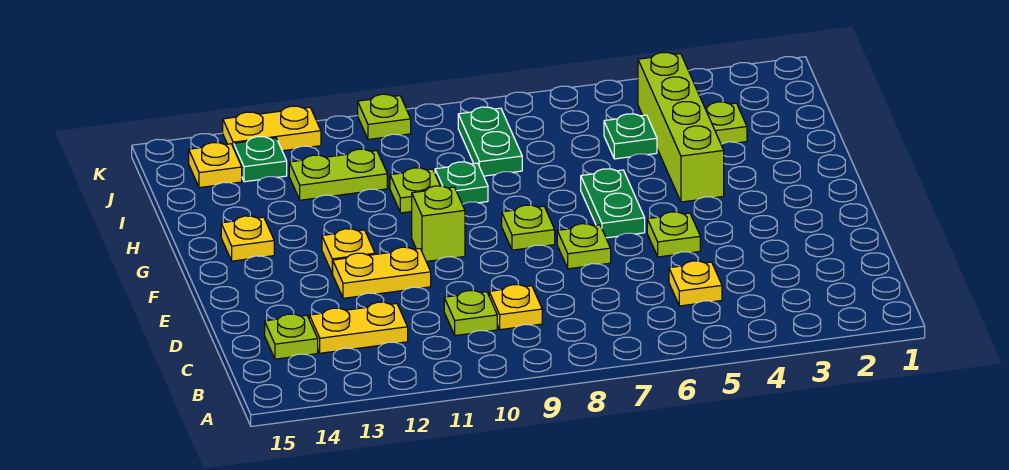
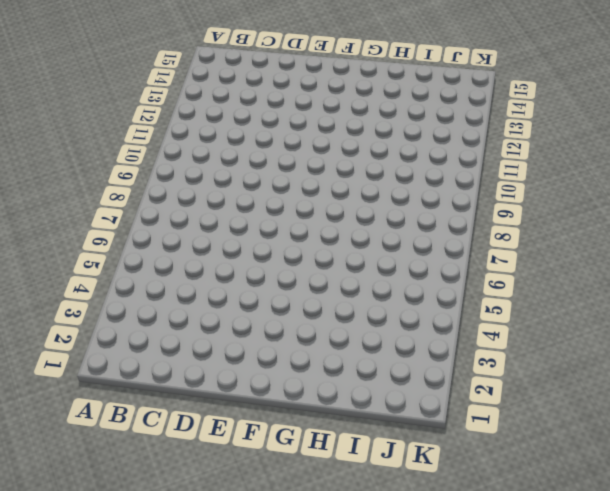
none -> yellow plate C5 level 1
none -> yellow plate C9 level 1
none -> lime plate C10 level 1

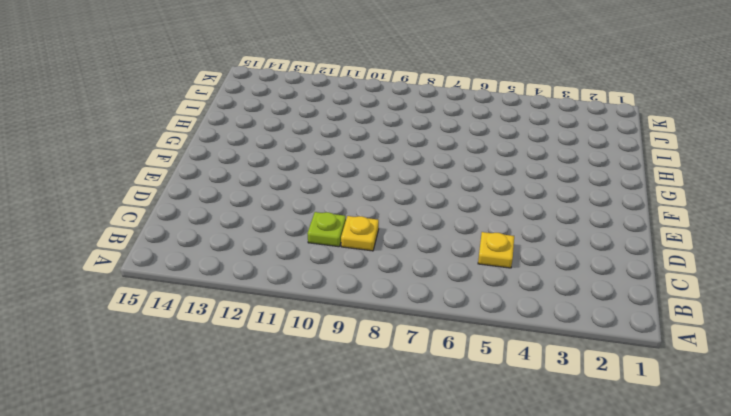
none -> yellow plate C12:C13 level 1
none -> lime plate C14 level 1
none -> lime plate E5 level 1

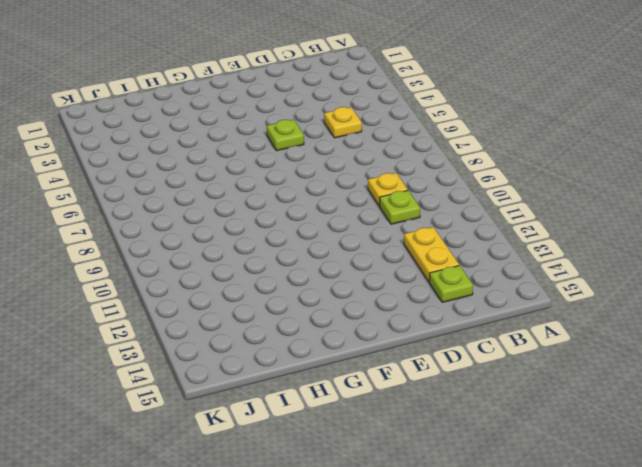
none -> lime plate E7 level 1
none -> yellow plate E11:E12 level 1
none -> green plate F6:G6 level 1

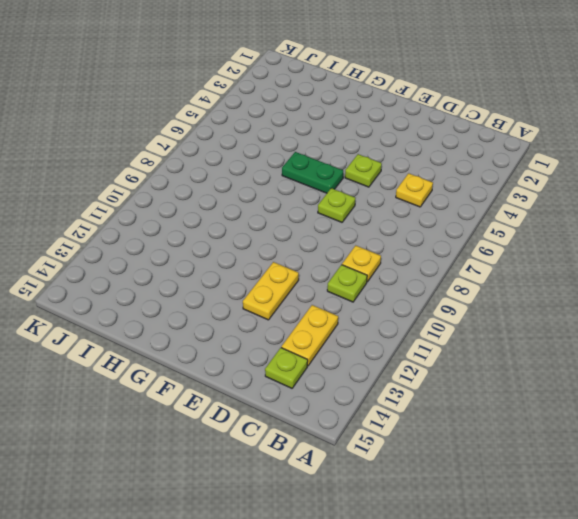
none -> lime plate F8 level 1
none -> lime brick F10 level 1
none -> yellow plate F12 level 1

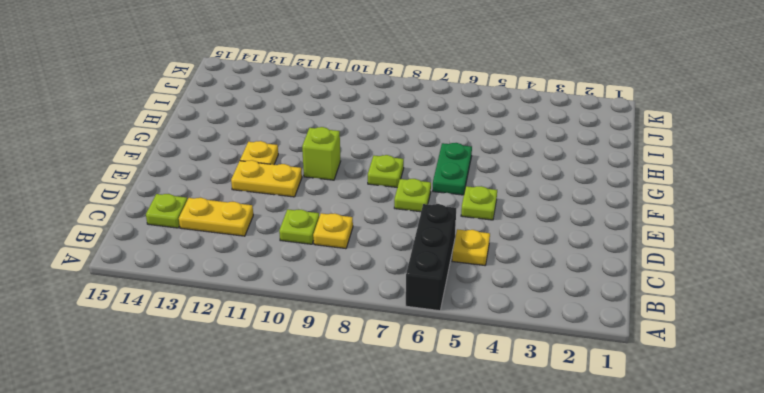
black brick A6:C6 level 1 -> none
none -> lime brick G4:J4 level 1
none -> yellow plate G14 level 1
none -> green plate H9 level 1

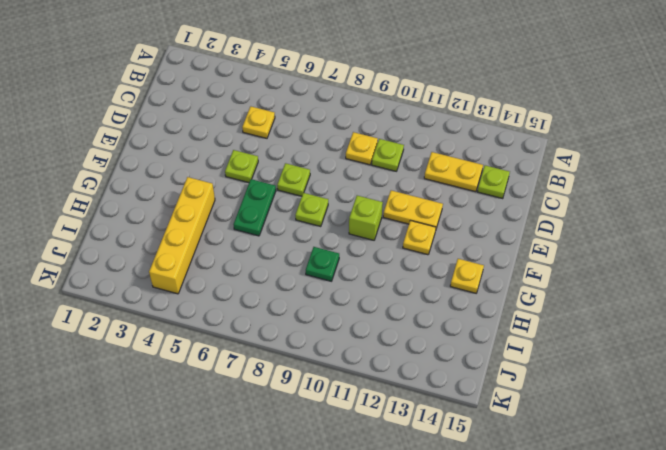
yellow brick G4:J4 level 1 -> lime brick G4:J4 level 1
none -> lime plate H10 level 1
none -> lime plate I3 level 1
none -> green plate I5 level 1

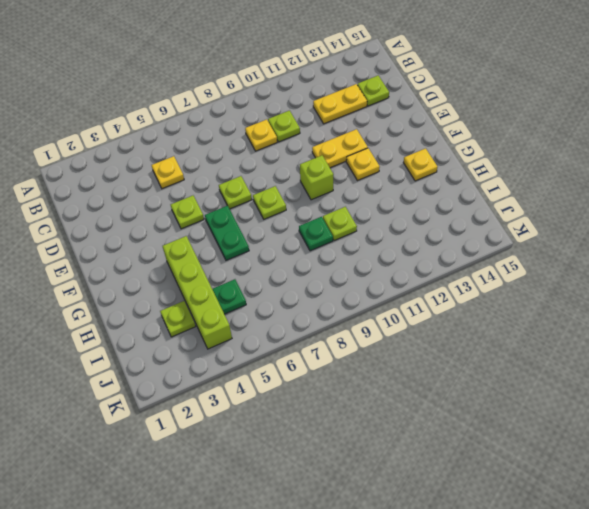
none -> green plate I8:J8 level 1
none -> lime plate I11:I12 level 1
none -> green plate J13 level 1

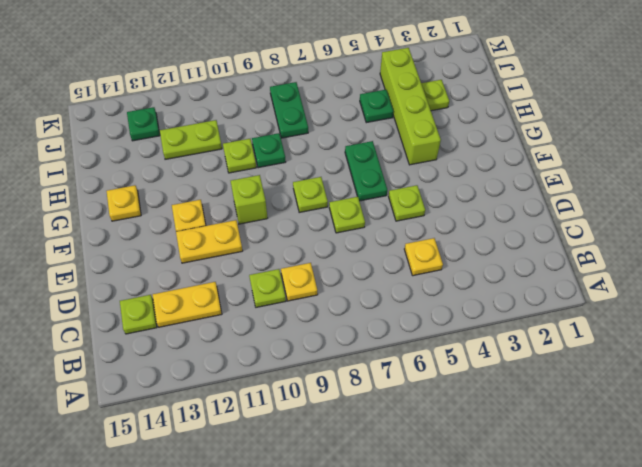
none -> yellow plate J14 level 1
none -> lime plate K10 level 1
none -> yellow plate K12:K13 level 1

